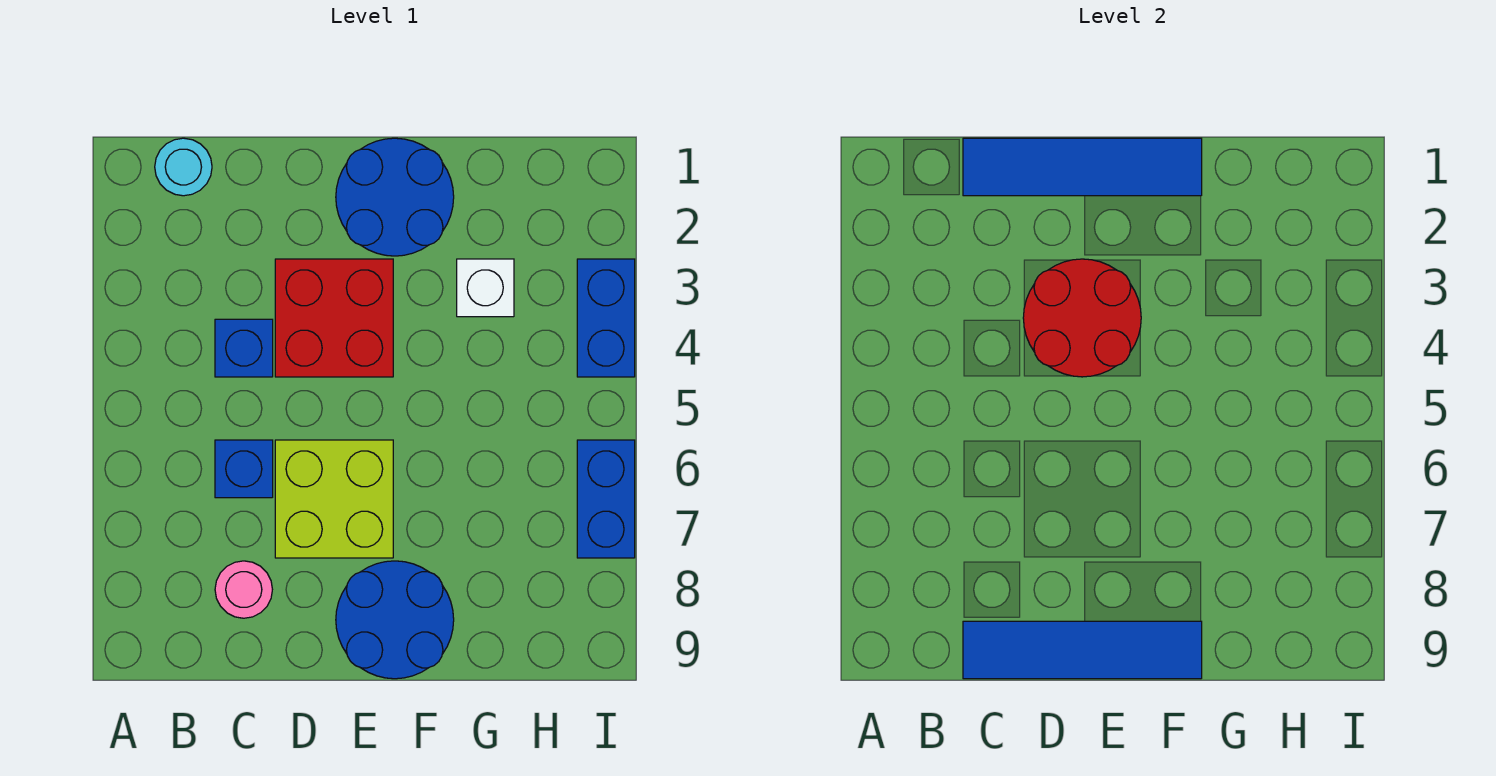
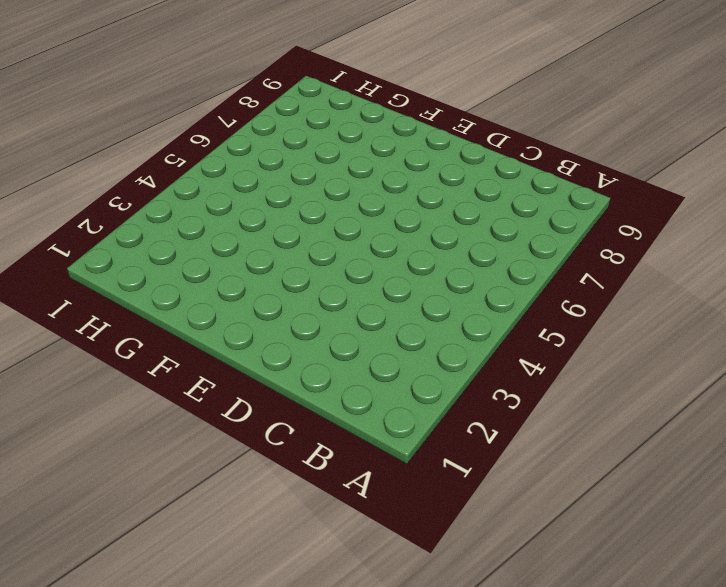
none -> cyan round brick B1 level 1
none -> blue brick C4 level 1
none -> blue brick C6 level 1

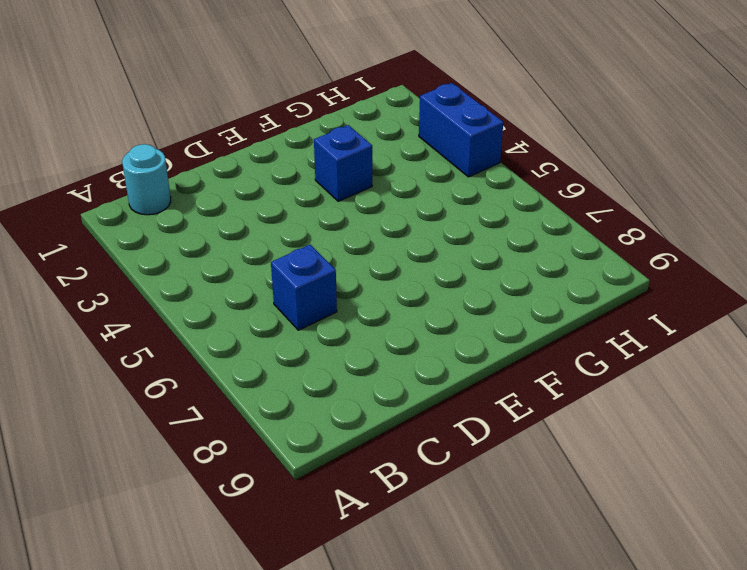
blue brick F3 level 1 -> blue brick C4 level 1
none -> pink round brick C8 level 1
none -> red brick D3:E4 level 1
none -> lime brick D6:E7 level 1

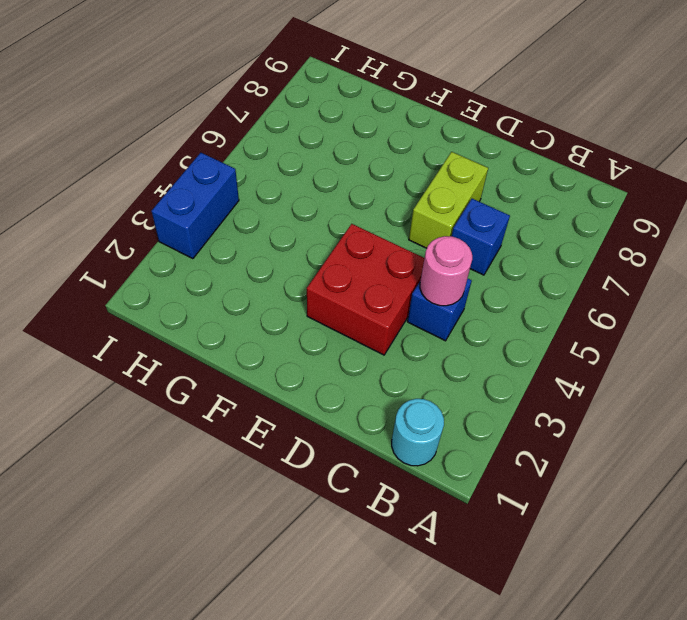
pink round brick C4 level 2 -> pink round brick C8 level 1
lime brick D6:D7 level 1 -> lime brick D6:E7 level 1
none -> blue round brick E1:F2 level 1
none -> blue round brick E8:F9 level 1
none -> white brick G3 level 1

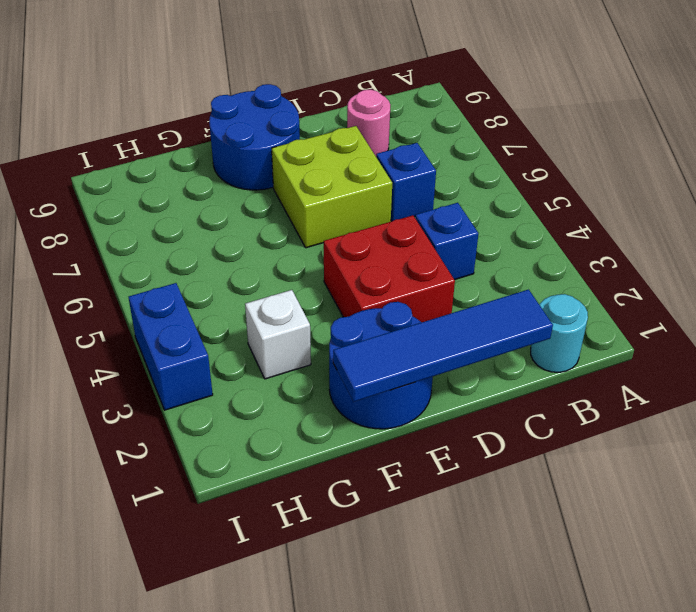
none -> blue brick I6:I7 level 1
none -> blue tile C9:F9 level 2
none -> red round brick D3:E4 level 2

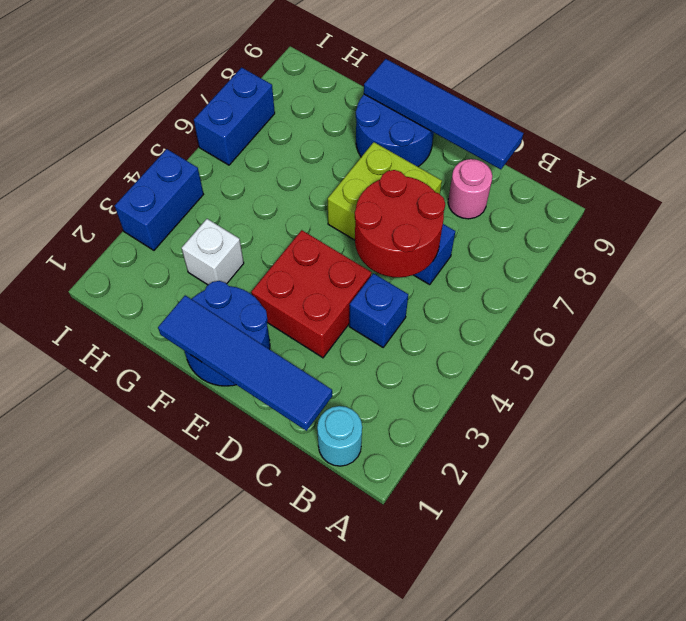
red round brick C5:D6 level 2 -> red round brick D3:E4 level 2

